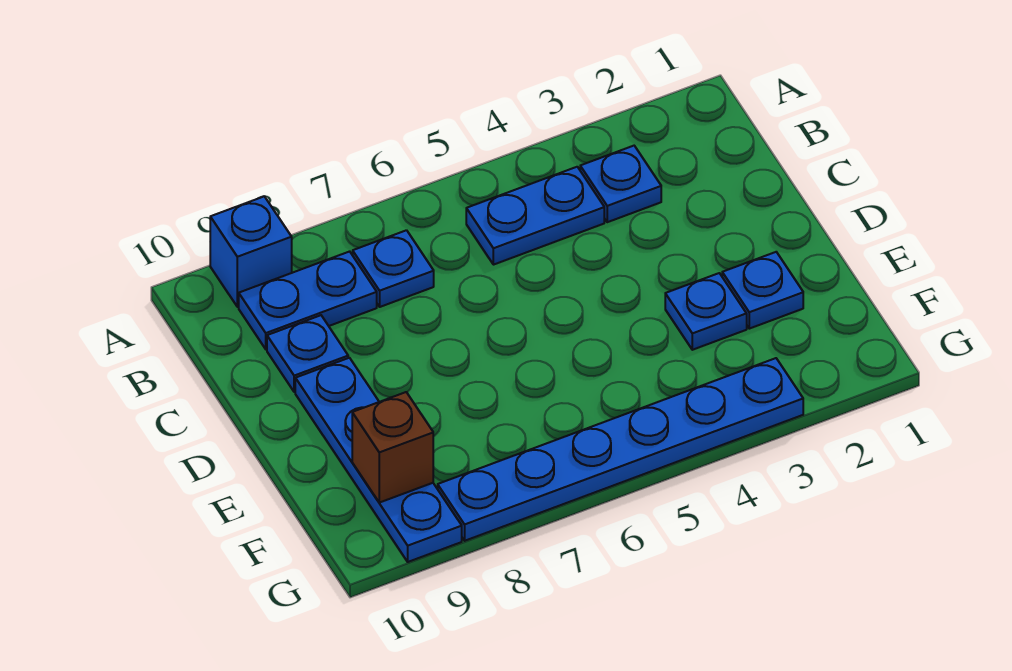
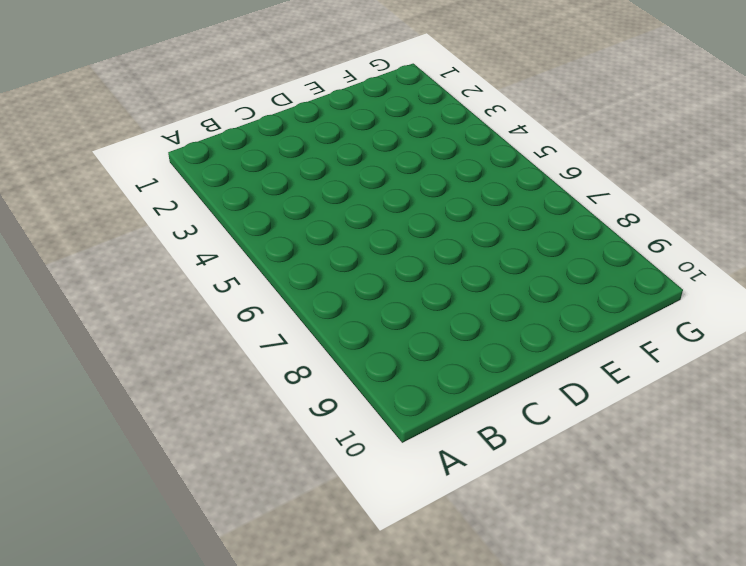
none -> blue brick A9 level 1
none -> blue plate B3 level 1

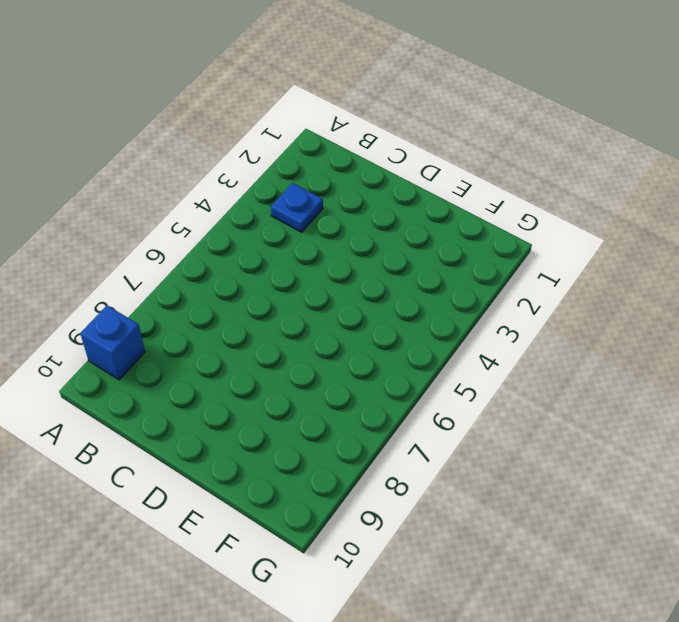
none -> blue plate B4:B5 level 1
none -> blue plate B7 level 1

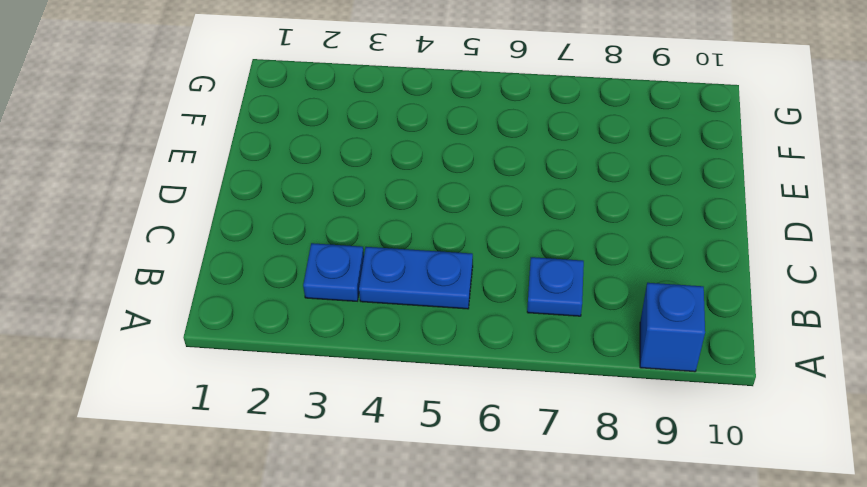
none -> blue plate B8:B9 level 1
none -> blue plate C9 level 1

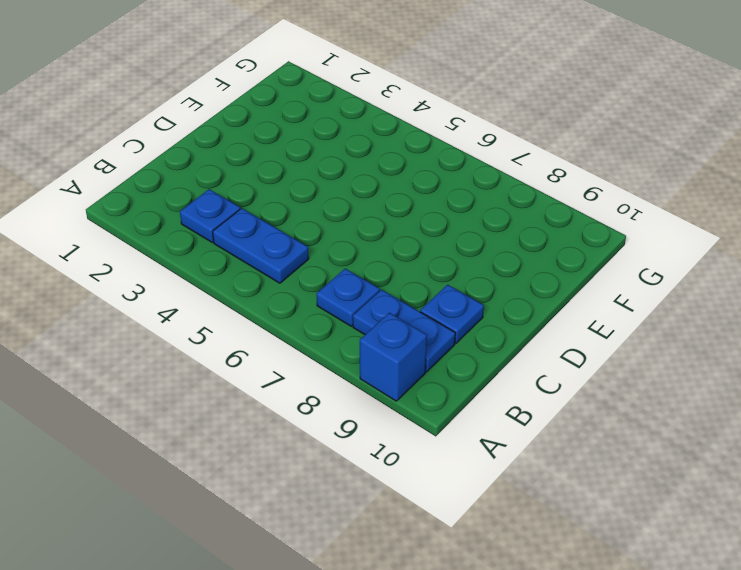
none -> blue plate D9:G9 level 1
none -> blue plate E2 level 1

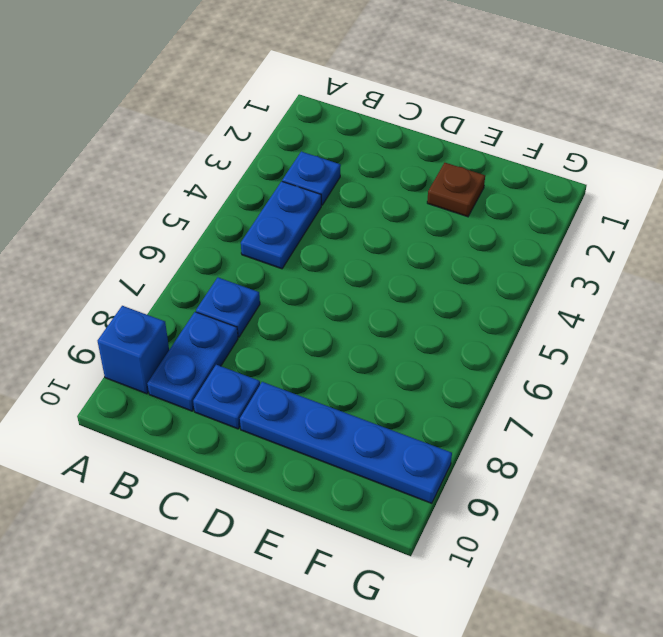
brown plate E2 level 1 -> blue plate E2 level 1
none -> blue plate E3 level 1
none -> blue plate G3:G8 level 1

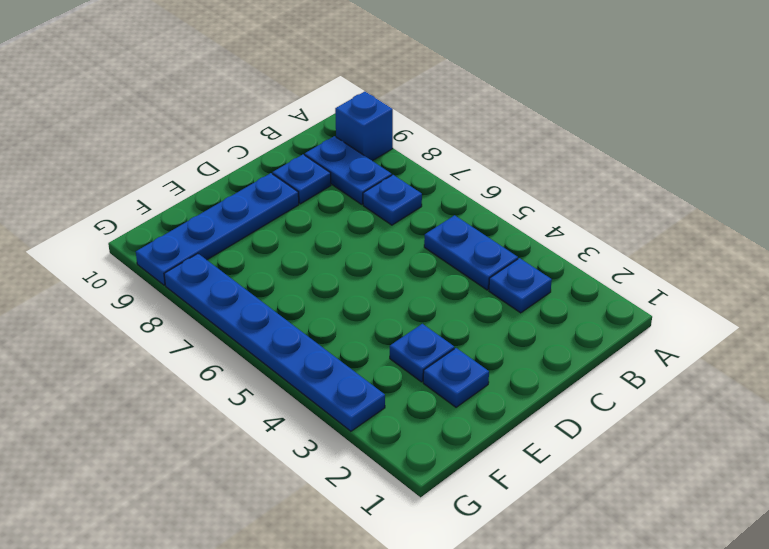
none -> brown brick F9 level 2

